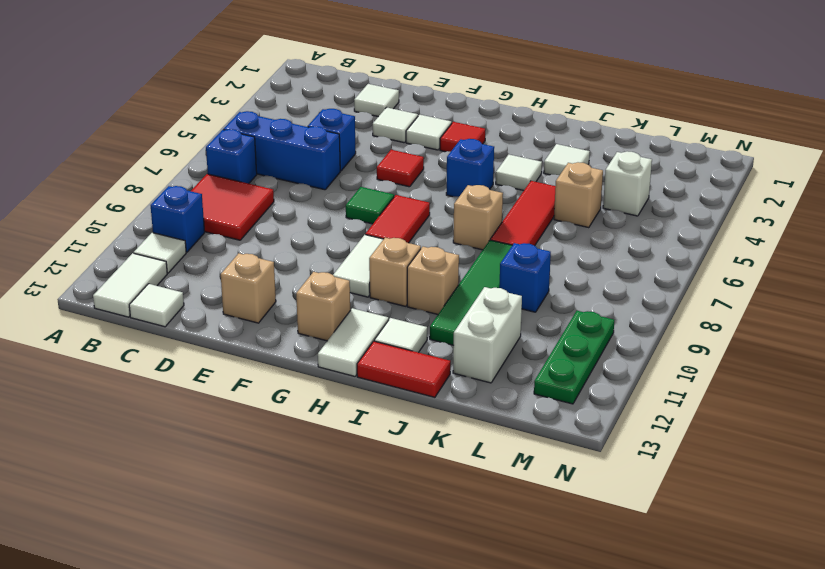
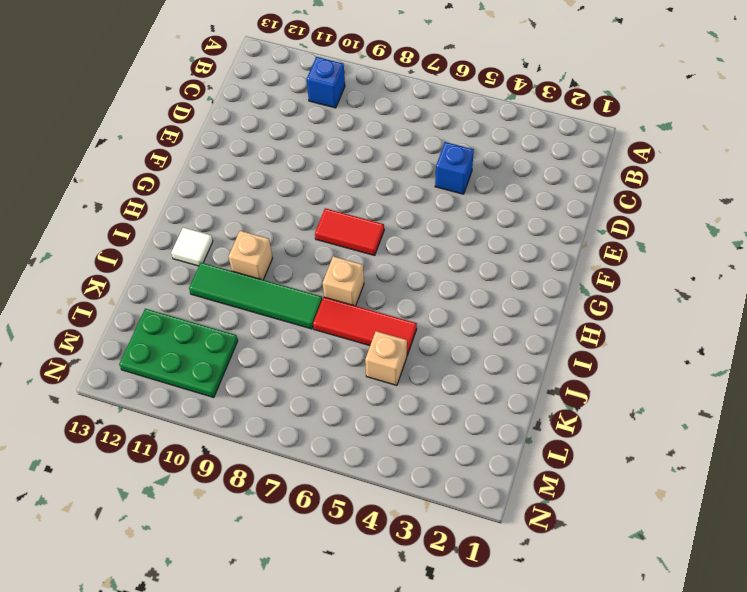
green plate L10:M12 level 1 -> green plate M10:M12 level 1
none -> blue brick B6:D6 level 1
none -> blue brick B7 level 1
none -> red tile B8:C9 level 1
none -> white tile B11 level 1

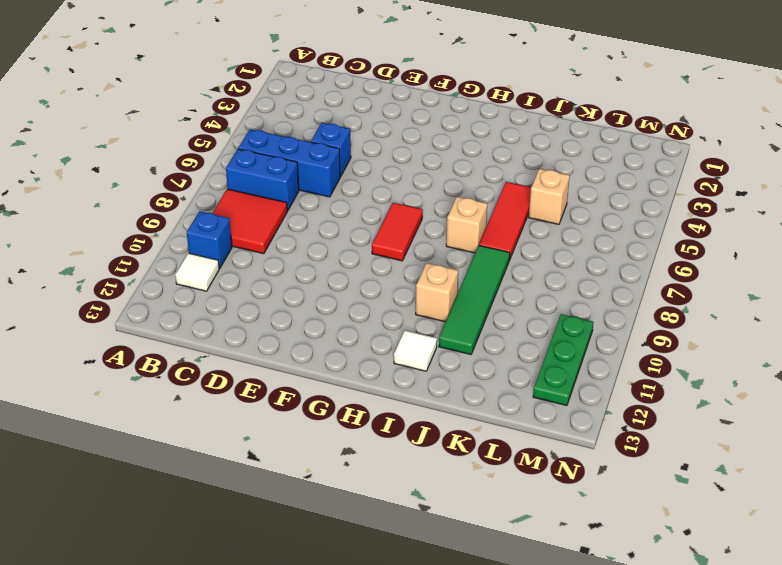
blue brick B7:C7 level 1 -> blue brick B7 level 1
none -> white tile B12:B13 level 1
none -> white tile C13 level 1
none -> white tile D2 level 1
none -> white tile E3 level 1

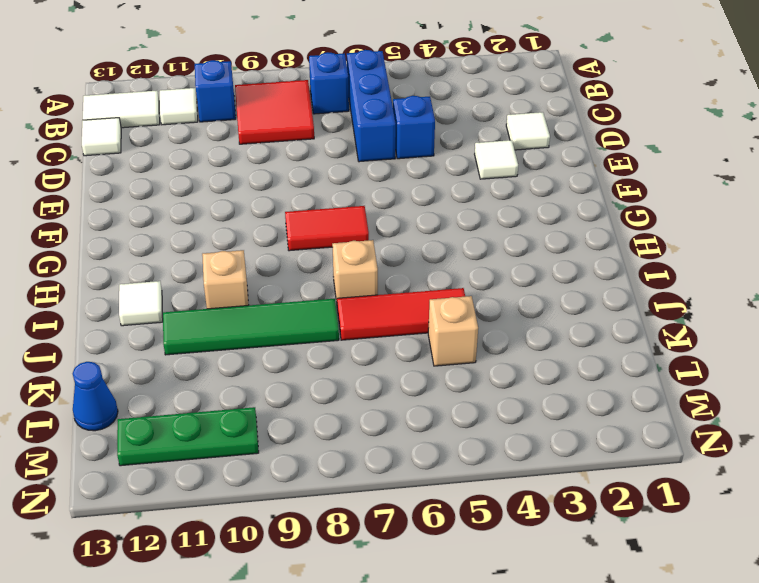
blue cone L13 level 1 -> none
none -> tan brick E12 level 1
none -> white tile F3 level 1
none -> red tile F5 level 1
none -> green tile F7 level 1

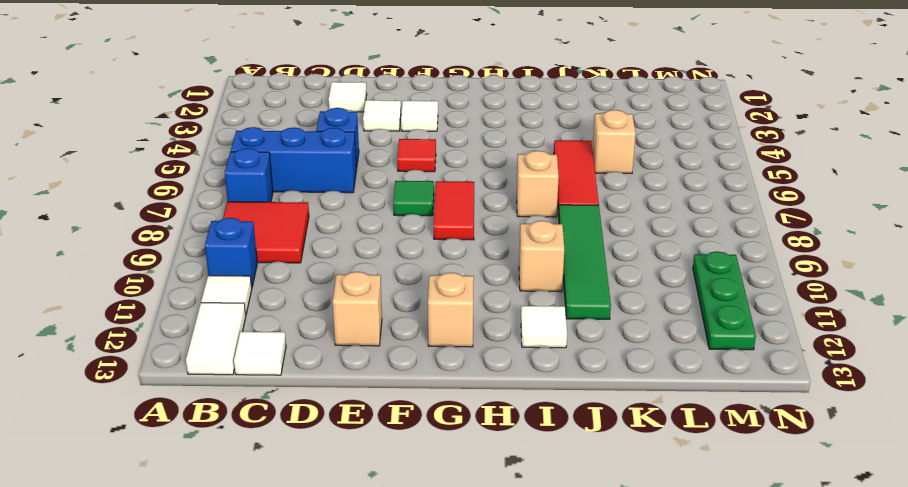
none -> red tile G3 level 1
none -> white tile G9:G10 level 1
none -> blue brick H5 level 1
none -> tan brick H10 level 1

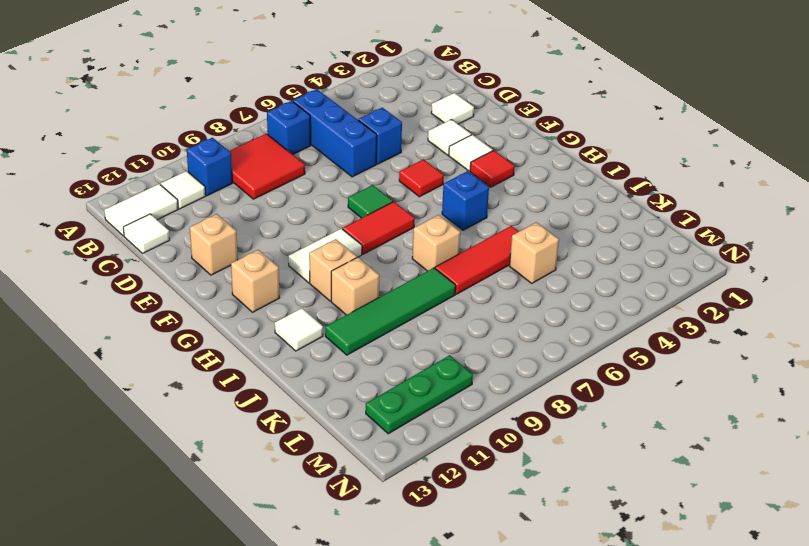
none -> white tile H12:H13 level 1
none -> white tile I4 level 1
none -> red tile I13:J13 level 1
none -> white tile J3 level 1

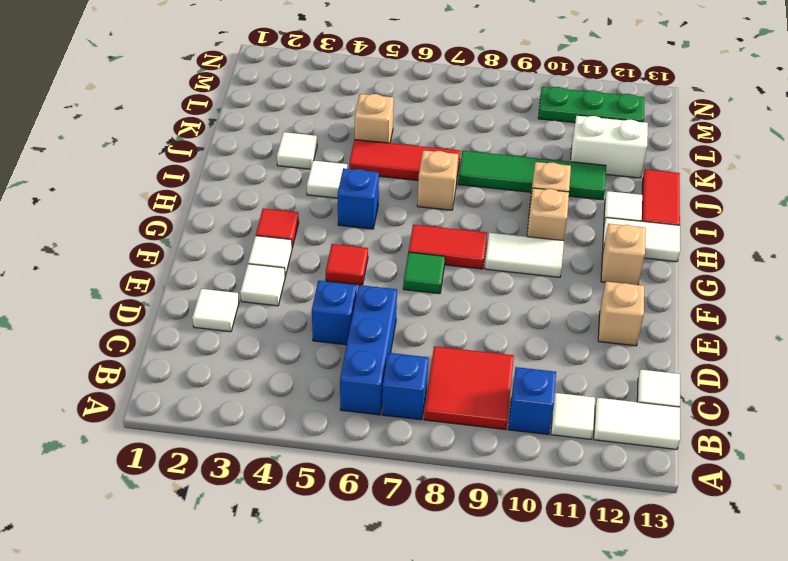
none -> blue brick K9 level 1
none -> white brick L4 level 1

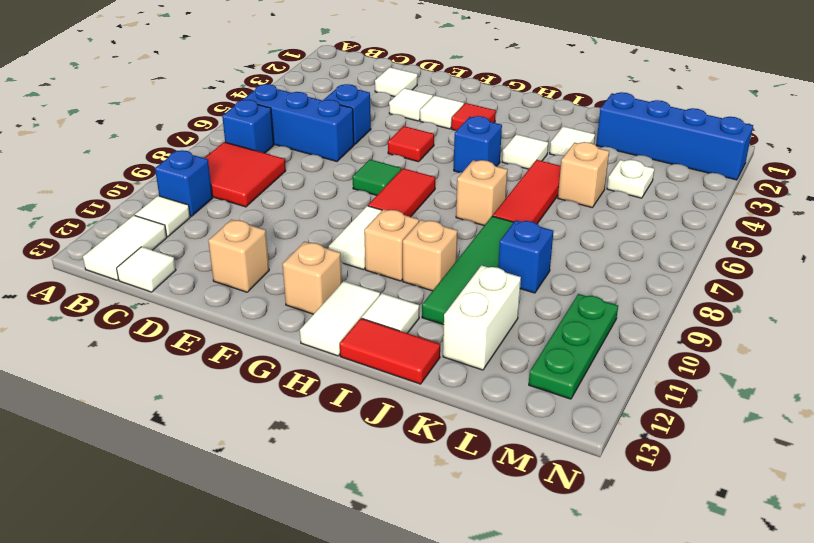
blue brick K2:N2 level 1 -> none
white plate L4 level 1 -> white brick L4 level 1

